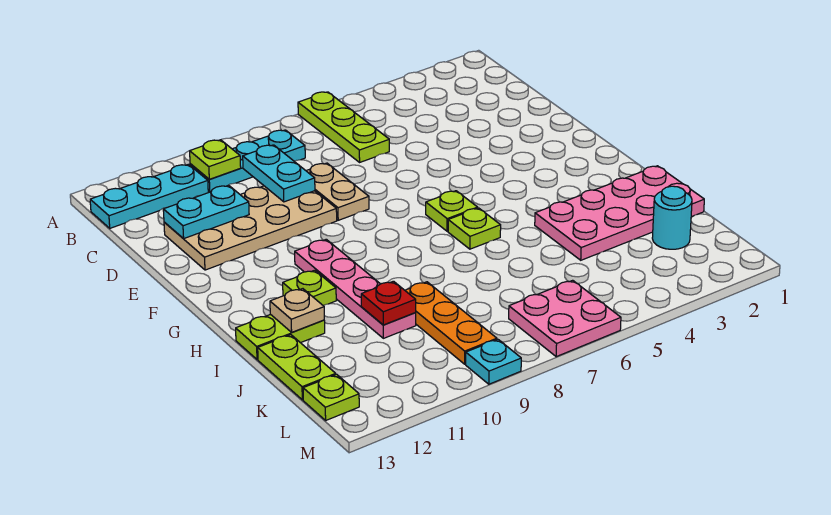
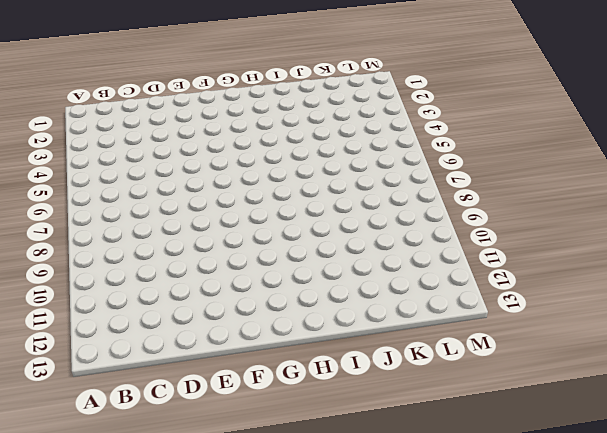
none -> lime plate A6:C6 level 1
none -> cyan plate B8:B10 level 1
none -> cyan plate B11:B13 level 1

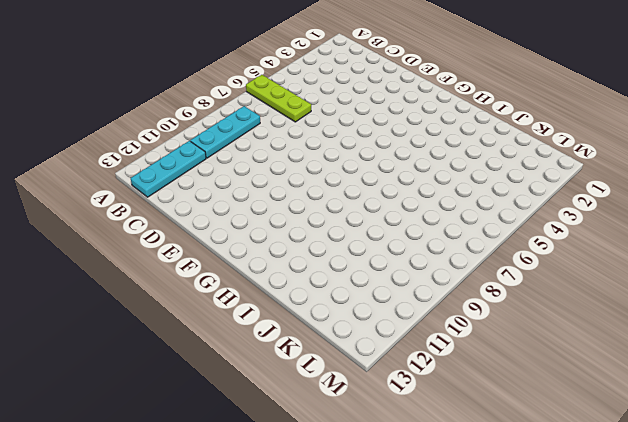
none -> tan plate D8:E8 level 1
none -> tan plate D9:E12 level 1
none -> lime plate G6 level 1

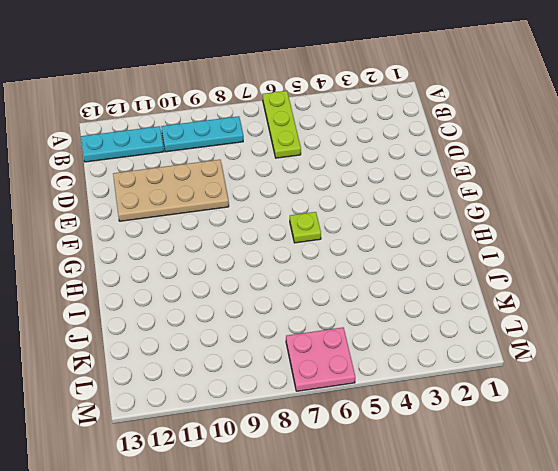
none -> tan plate D8:E8 level 1
none -> pink plate G10:J10 level 1
none -> lime plate H6 level 1

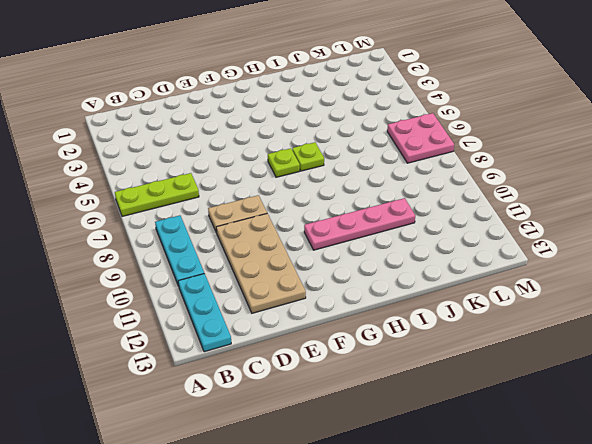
none -> lime plate H11 level 1
none -> pink plate I1:J4 level 1
none -> lime plate I12:I13 level 1

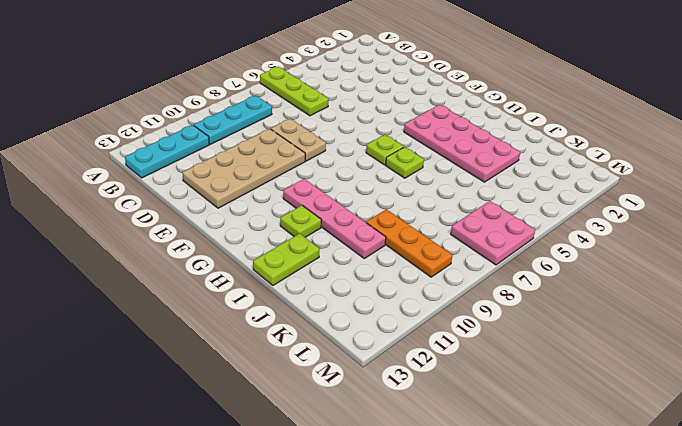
pink plate G3:J4 level 1 -> pink plate I1:J4 level 1
none -> lime plate J13:K13 level 1
none -> cyan round brick K2 level 1
none -> lime plate L13 level 1

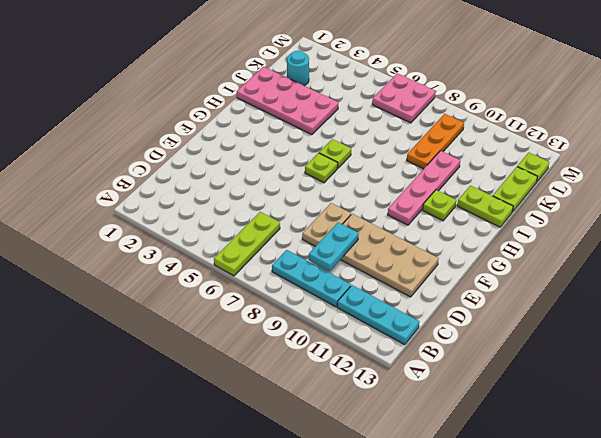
none -> cyan plate M9 level 1
none -> lime plate B10 level 2
none -> cyan plate D11:D12 level 2

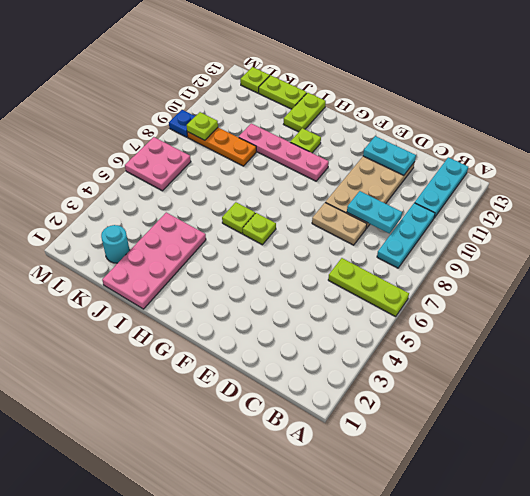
cyan plate D12:E12 level 2 -> cyan plate D11:D12 level 2
lime plate L9 level 2 -> lime plate B10 level 2
blue plate M9 level 1 -> cyan plate M9 level 1
none -> tan plate I12 level 2
none -> red plate J10 level 2

